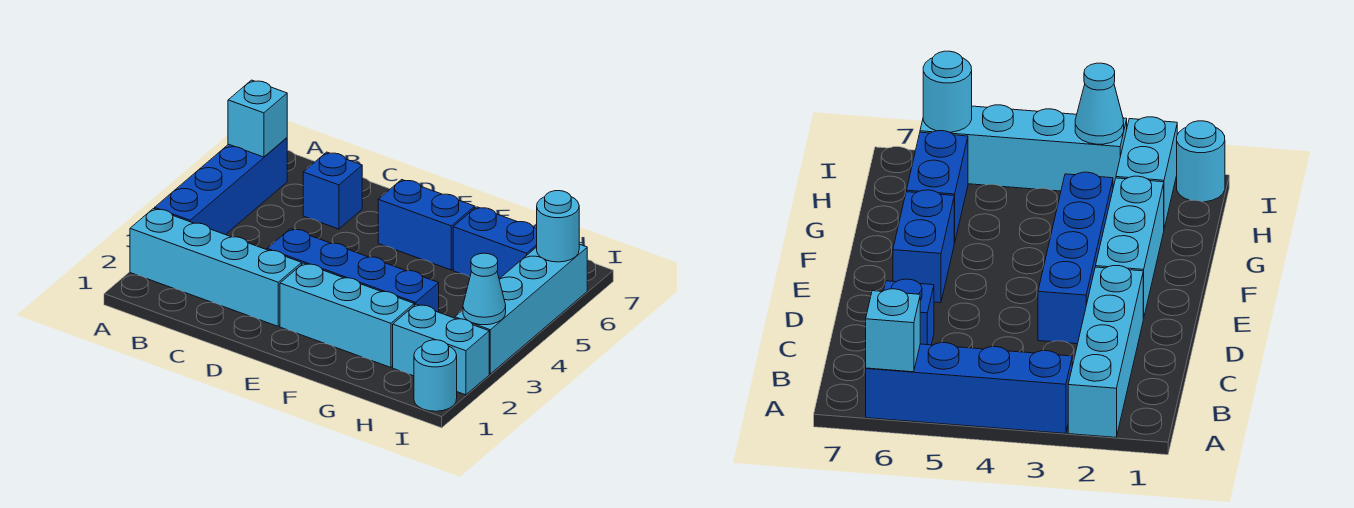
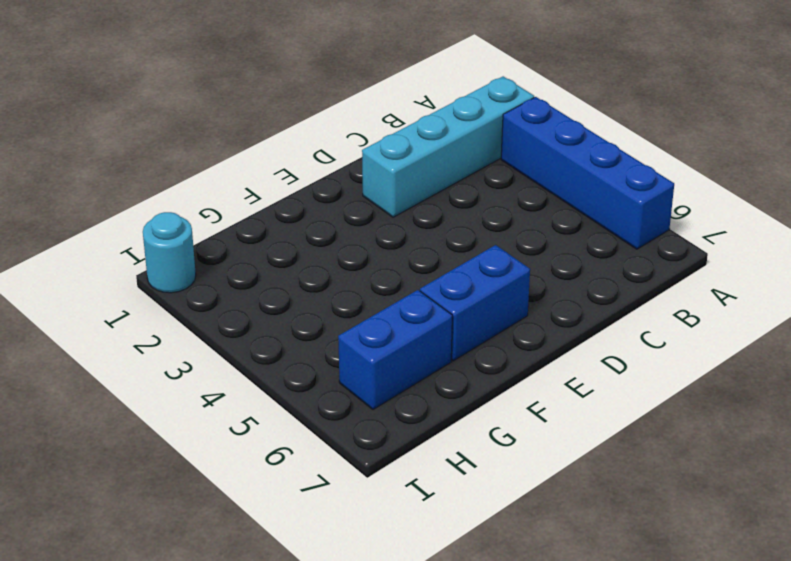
none -> blue brick C6 level 1
none -> blue brick D3:G3 level 1
none -> cyan brick E2:G2 level 1

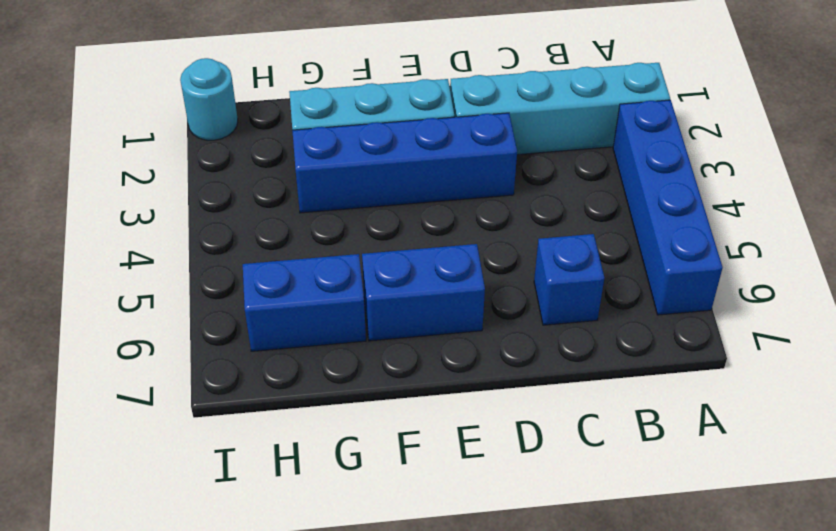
none -> cyan brick H2:I2 level 1
none -> cyan brick I3:I6 level 1
none -> cyan brick A6 level 2

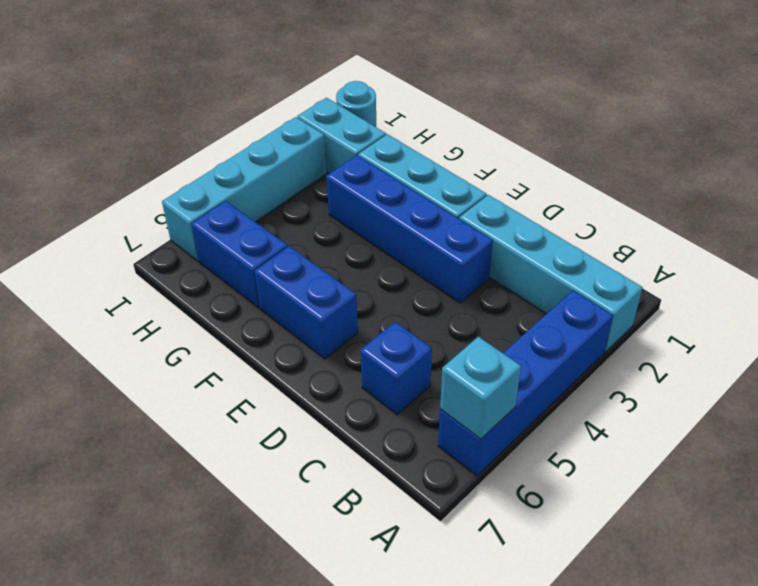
none -> cyan cone I3 level 2
none -> cyan round brick I6 level 2

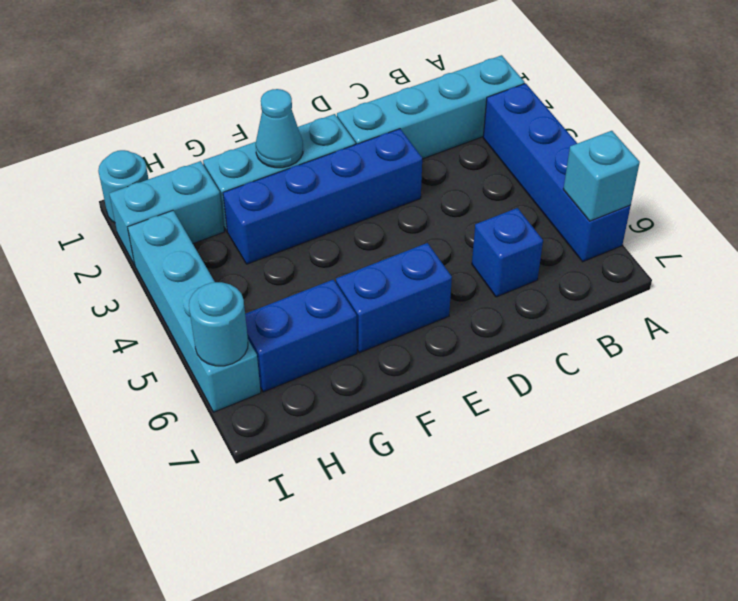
cyan cone F2 level 2 -> cyan cone I3 level 2

